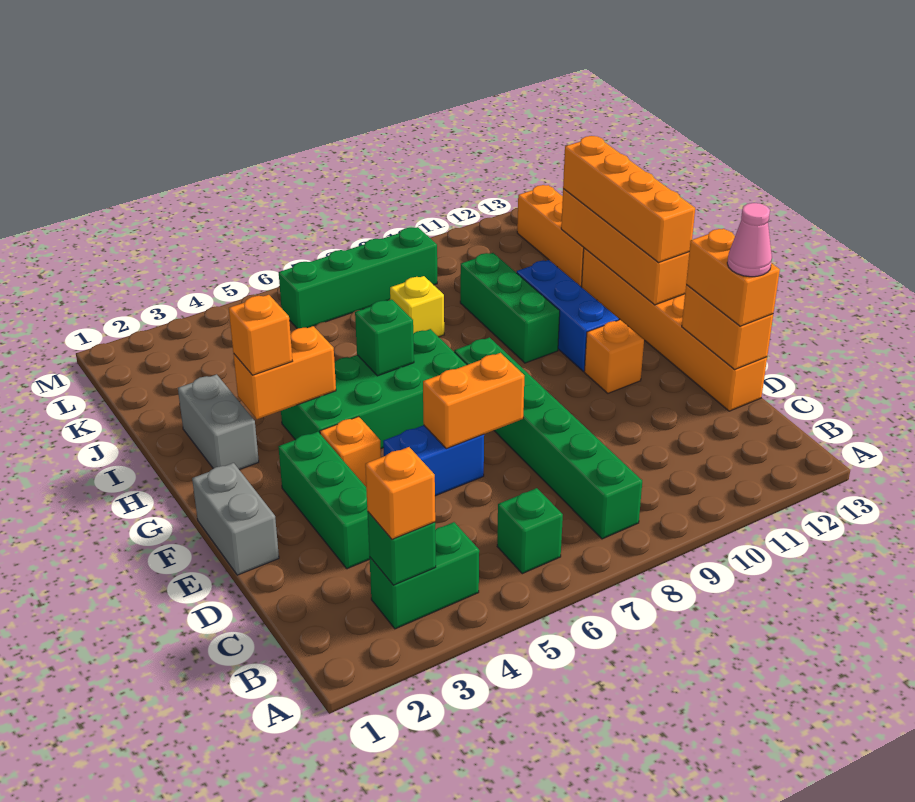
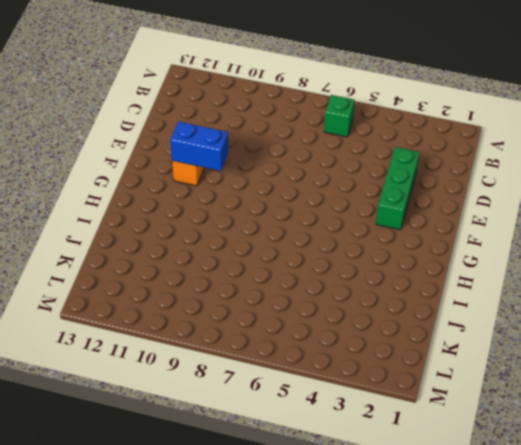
blue brick F10:F11 level 2 -> blue brick E5:E6 level 1
none -> green brick B3:B4 level 1
none -> green brick B8:G8 level 1
none -> orange brick D13:I13 level 1

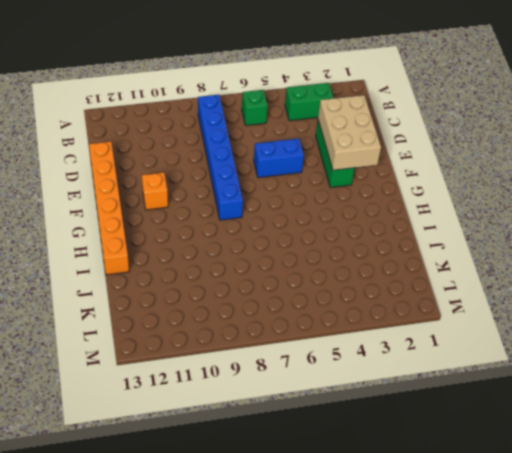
blue brick B8:G8 level 1 -> green brick B8:G8 level 1
tan brick D2:F3 level 2 -> none
none -> grey brick E1:F1 level 1
none -> orange brick F4 level 1
none -> green brick G4:H7 level 1

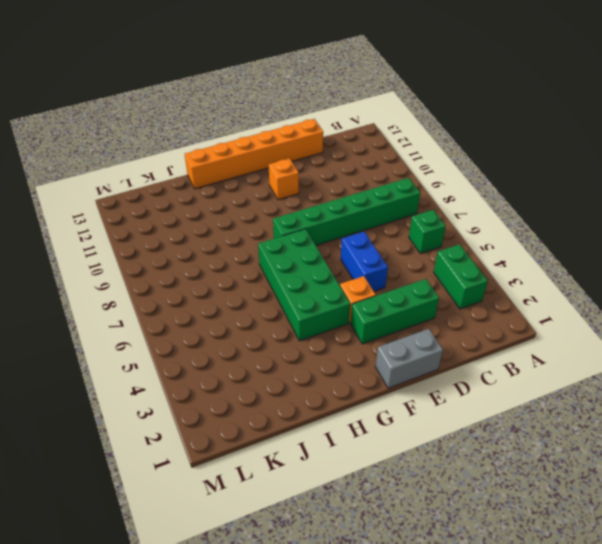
none -> blue brick G11:I11 level 1
none -> grey brick H2:I2 level 1
none -> green brick H10:J10 level 1

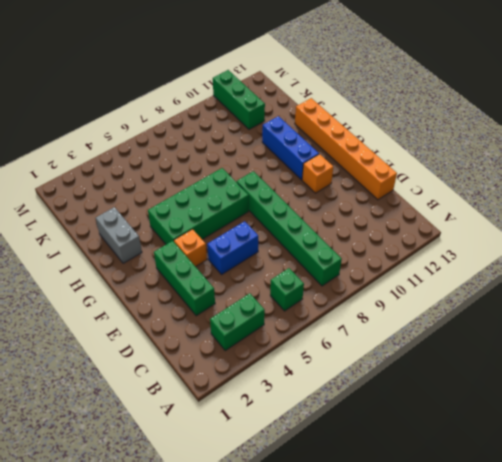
green brick K11:M11 level 1 -> green brick H10:J10 level 1
none -> grey brick E1:F1 level 1
none -> yellow brick J8 level 1
none -> orange brick J13:L13 level 1

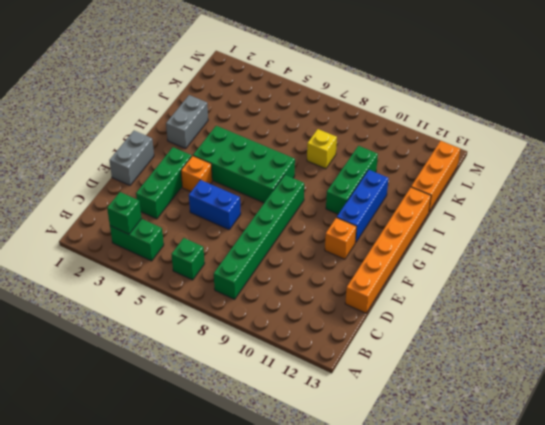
none -> green brick L6:L9 level 1
none -> orange brick D13:E13 level 2
none -> orange brick E6:E7 level 2

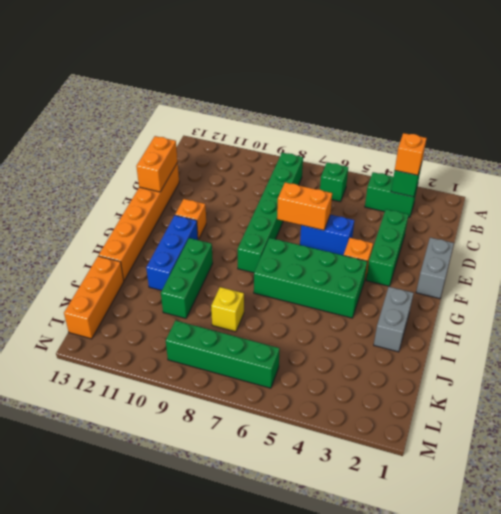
none -> orange brick G13:J13 level 2
none -> orange brick H3:H4 level 2
none -> green brick H6 level 2

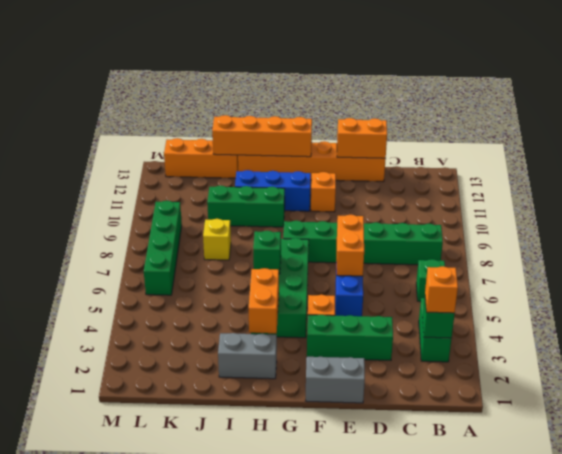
none -> orange brick D13:E13 level 3
none -> orange brick G13:J13 level 3
none -> orange brick H3 level 3

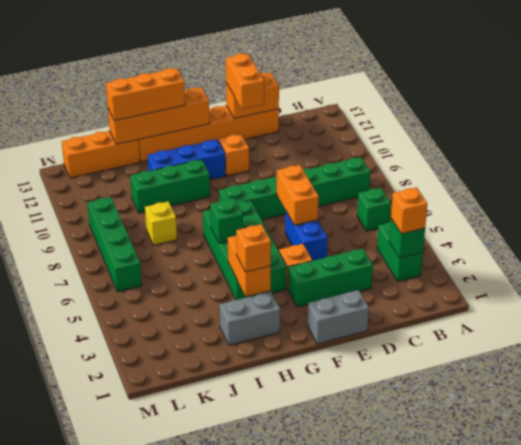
orange brick E12:E13 level 3 -> orange brick D13:E13 level 3
orange brick H13:J13 level 3 -> orange brick G13:J13 level 3
none -> pink cone D13 level 4

